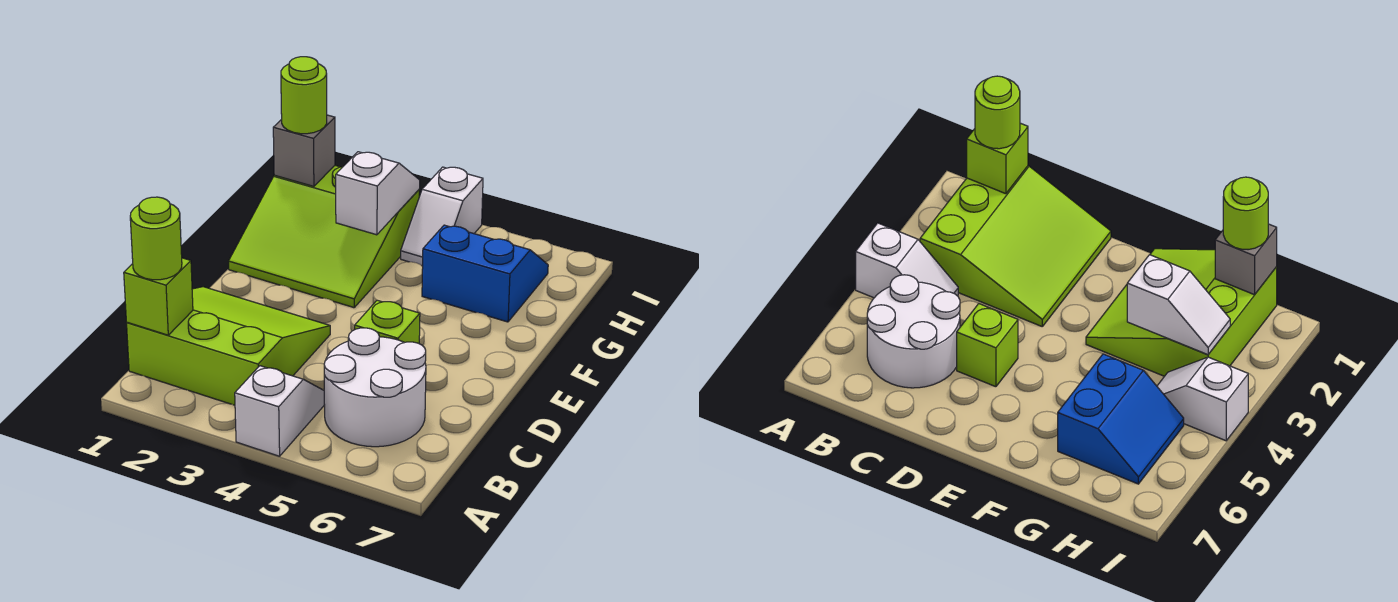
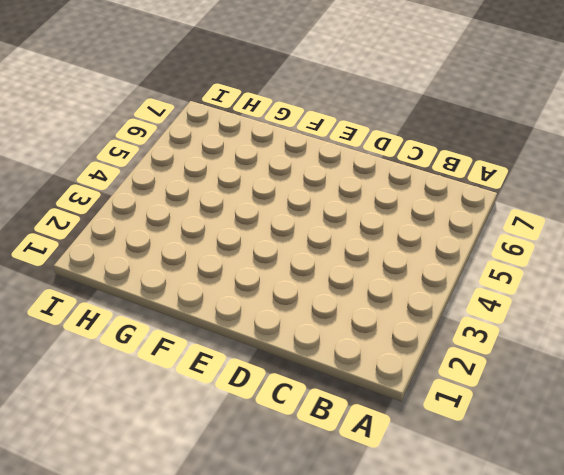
none -> white slope A4:B4 level 1 top A
none -> lime slope B1:D3 level 1 top B
none -> white round brick B5:C6 level 1

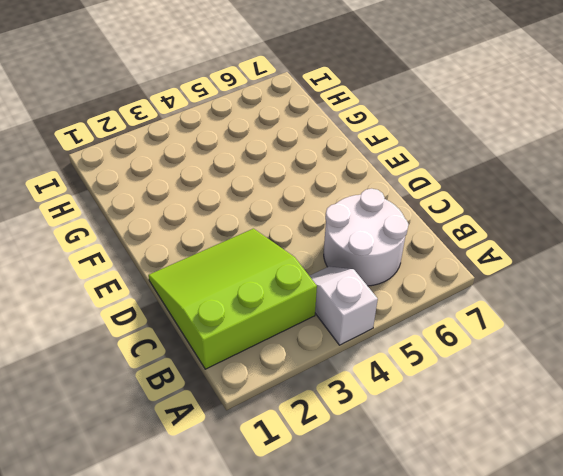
none -> lime brick D5 level 1
none -> lime slope F1:H3 level 1 top H
none -> blue slope G5:H6 level 1 top G

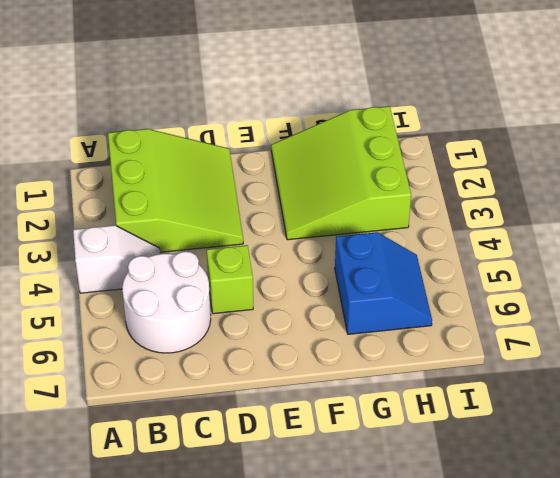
none -> white slope H4:I4 level 1 top I
none -> lime brick B1 level 2
none -> white slope G3:H3 level 2 top G

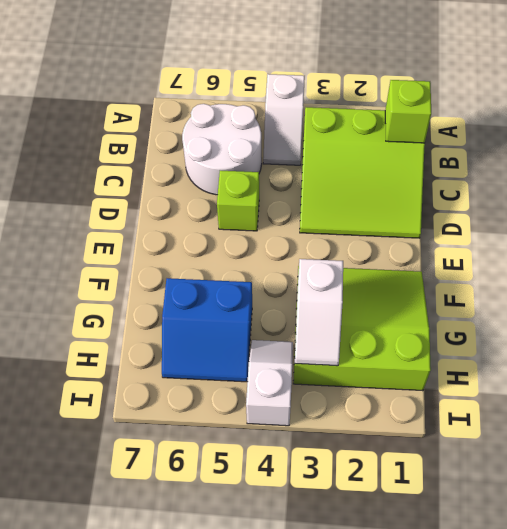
none -> grey brick H1 level 2
none -> lime round brick B1 level 3
none -> lime round brick H1 level 3

